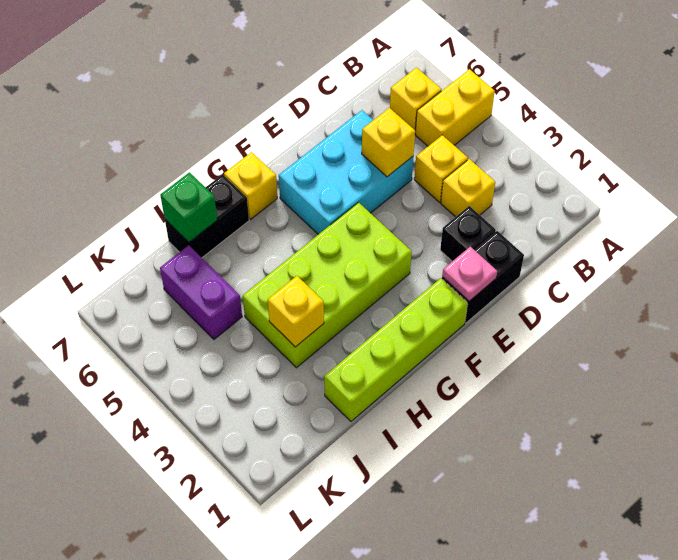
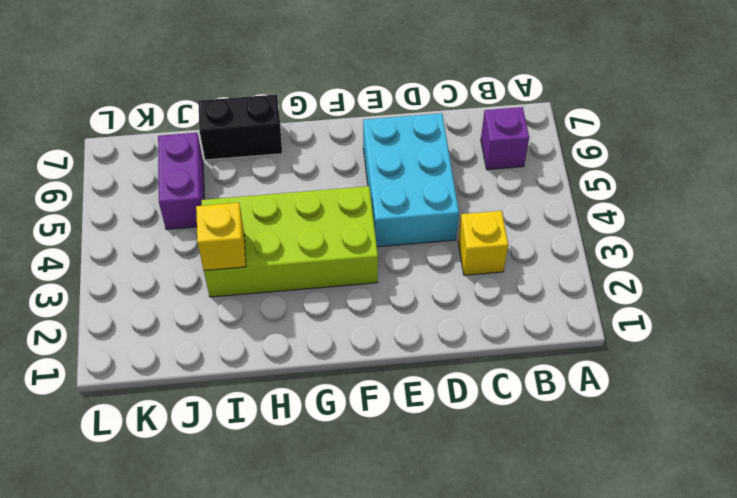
purple brick B6 level 1 -> yellow brick B6 level 1
cyan brick D4:E6 level 1 -> cyan brick D5:F6 level 1
none -> yellow brick A5:B5 level 1
none -> yellow brick C4 level 1
none -> black brick D1:E1 level 1

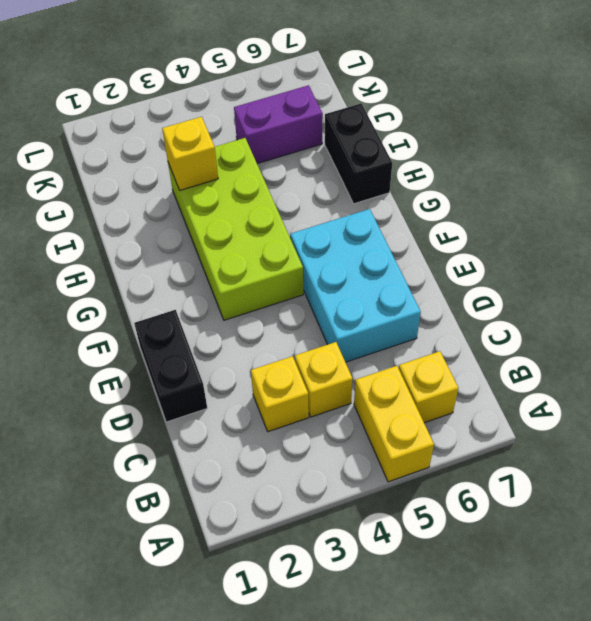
none -> black brick D2 level 1
none -> lime brick F1:I1 level 1
none -> yellow brick G7 level 1

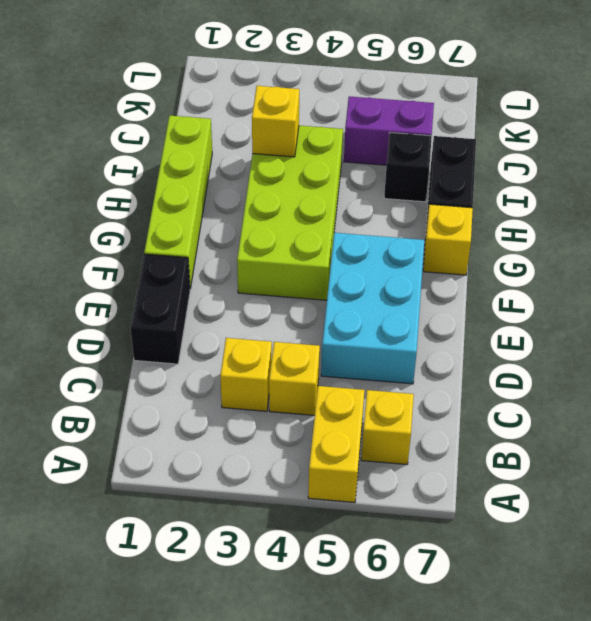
black brick I6 level 1 -> black brick D2 level 1
none -> yellow brick D5 level 2
none -> pink plate E1 level 2
none -> green brick I7 level 2

